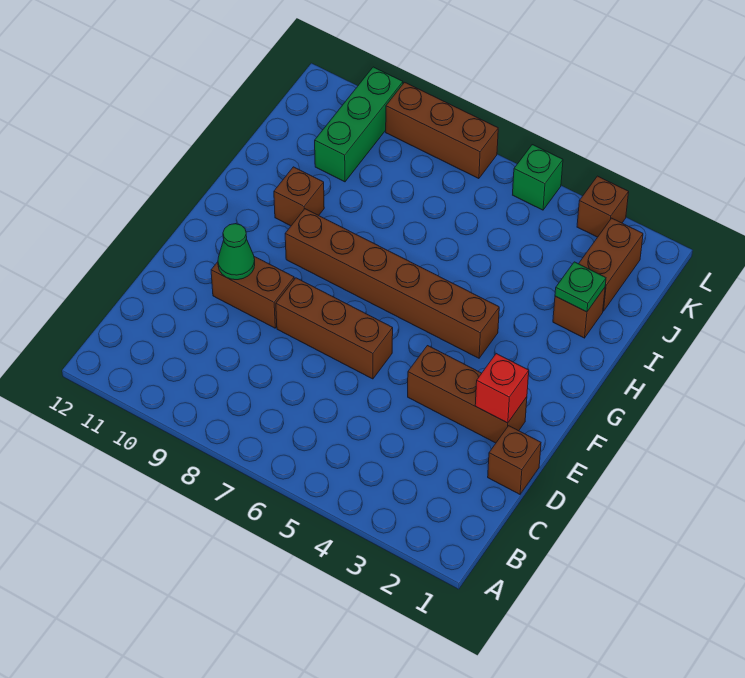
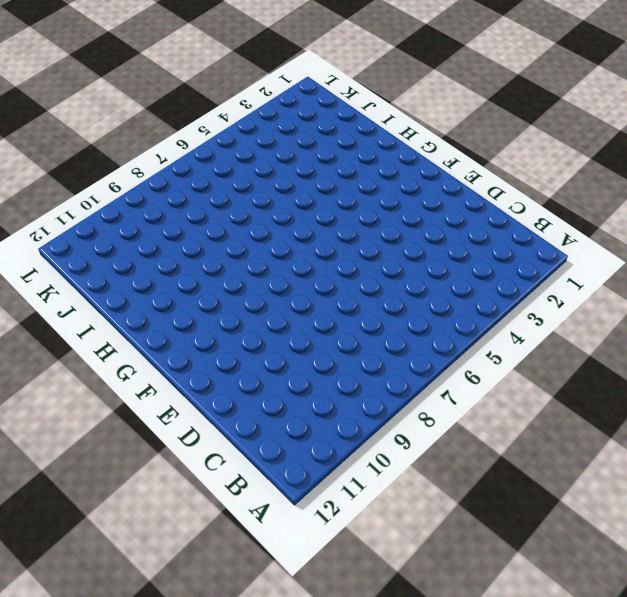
none -> brown brick D1 level 1
none -> brown brick E2:E4 level 1
none -> brown brick E6:E8 level 1

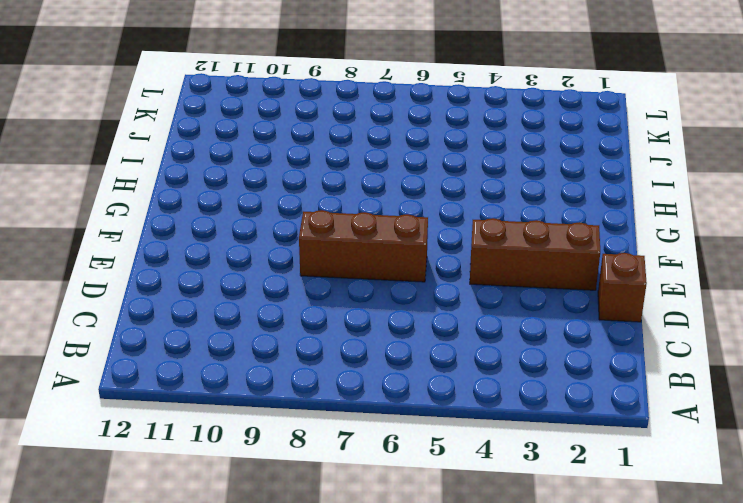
none -> brown brick E9:E10 level 1
none -> brown brick G4:G9 level 1
none -> brown brick H10 level 1

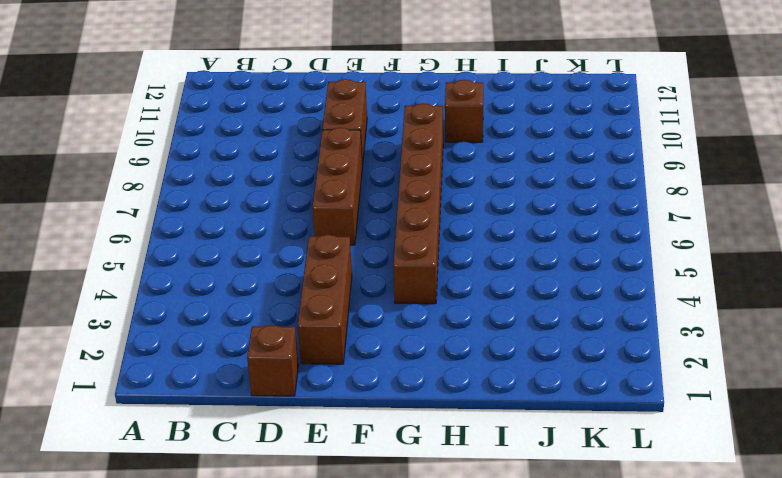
none -> brown brick I2 level 1
none -> brown brick J2:K2 level 1
none -> green brick J10:L10 level 1

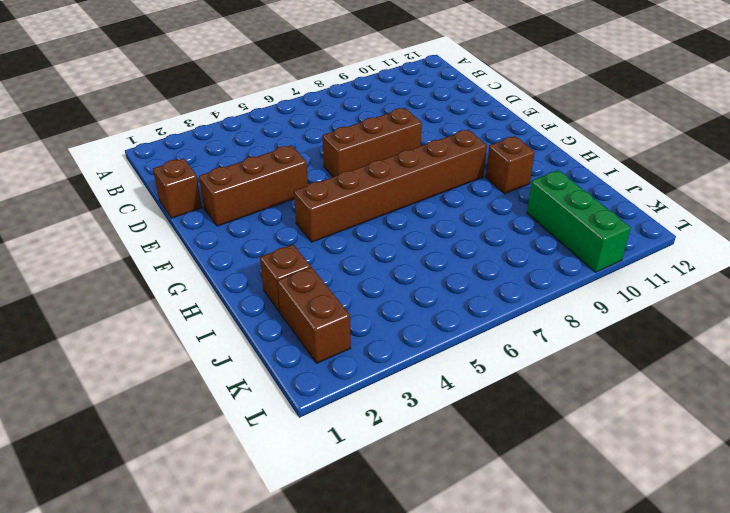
none -> brown brick E9:E10 level 1
none -> brown brick L3 level 1
none -> green brick L5 level 1

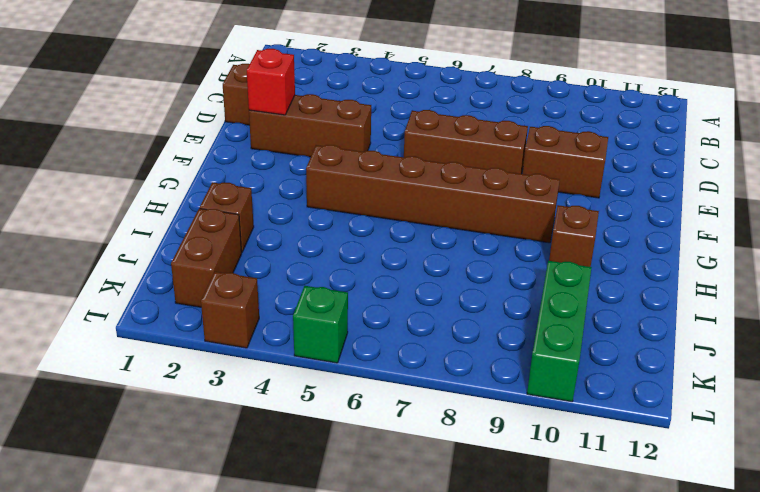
none -> brown brick L7:L9 level 1
none -> green cone E10 level 2
none -> green plate I2 level 2

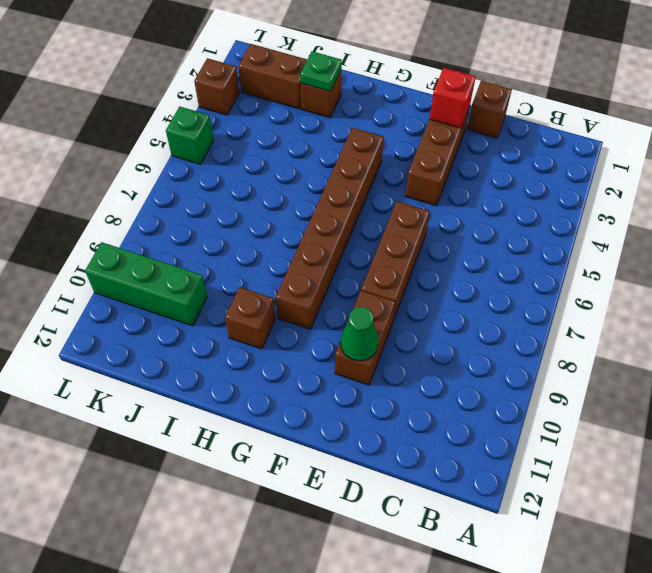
none -> brown brick L7:L9 level 1

